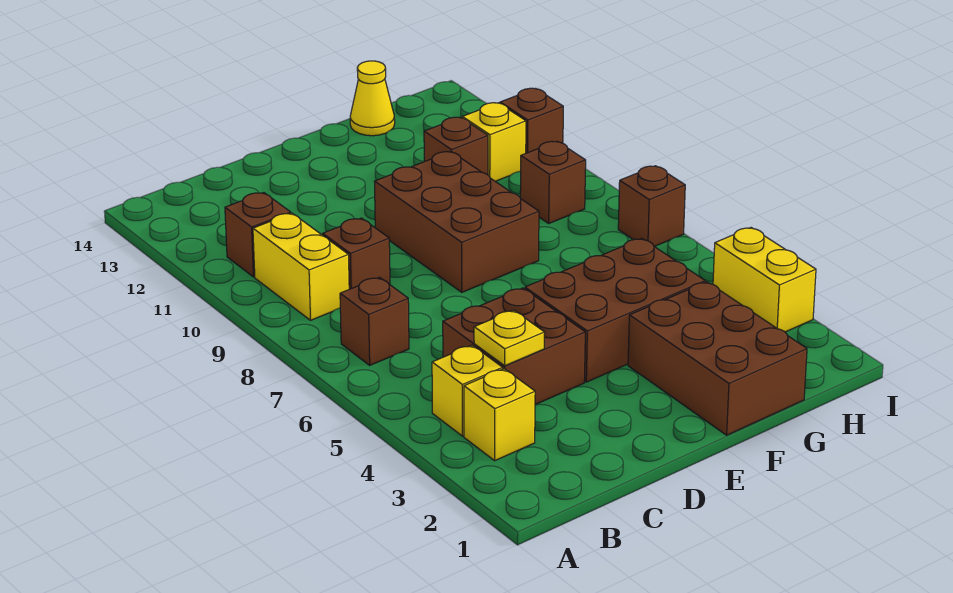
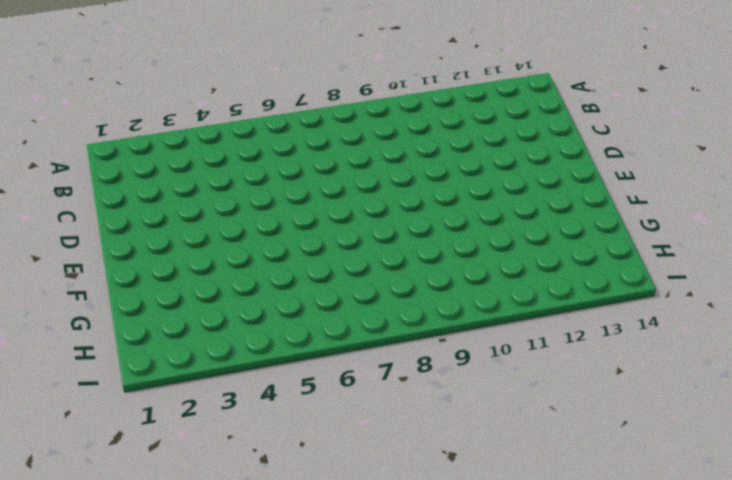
none -> yellow brick B3 level 1
none -> yellow brick B4 level 1
none -> brown brick B7 level 1

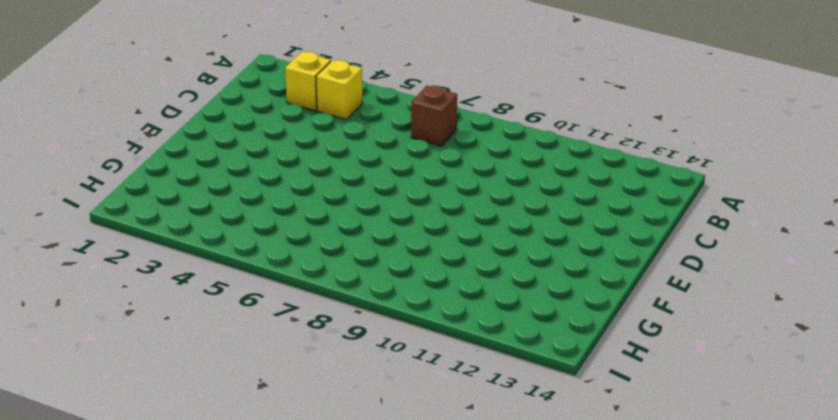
none -> yellow brick B9:B10 level 1
none -> brown brick B11 level 1
none -> brown brick C4:D5 level 1

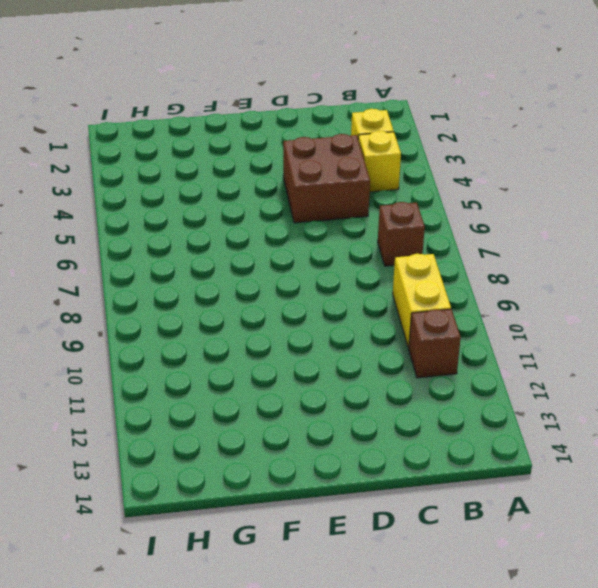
none -> brown brick C9 level 1
none -> brown brick E4:G5 level 1
none -> brown brick E8:F10 level 1

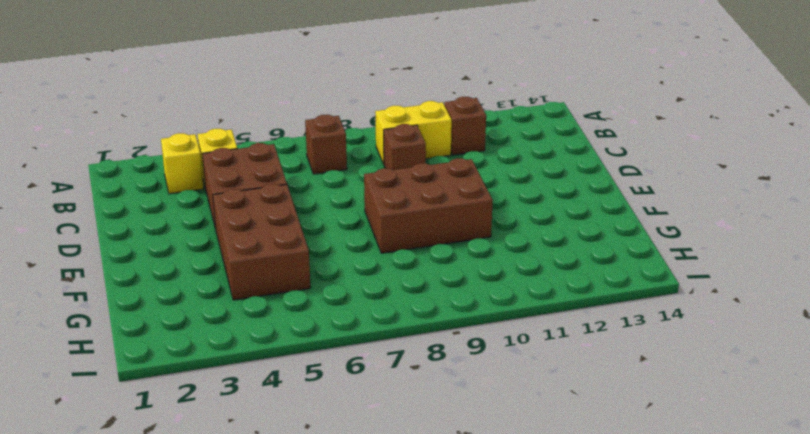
none -> brown brick F1:G3 level 1
none -> brown brick G11 level 1
none -> yellow cone G14 level 1

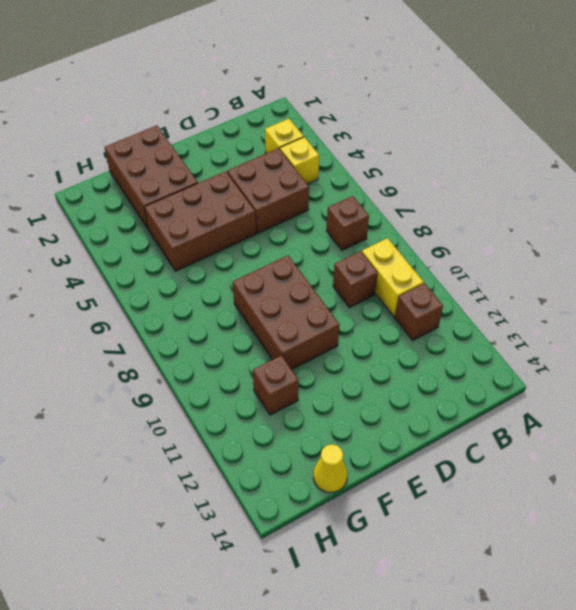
none -> brown brick H9 level 1
none -> yellow brick H11 level 1
none -> yellow brick I3:I4 level 1

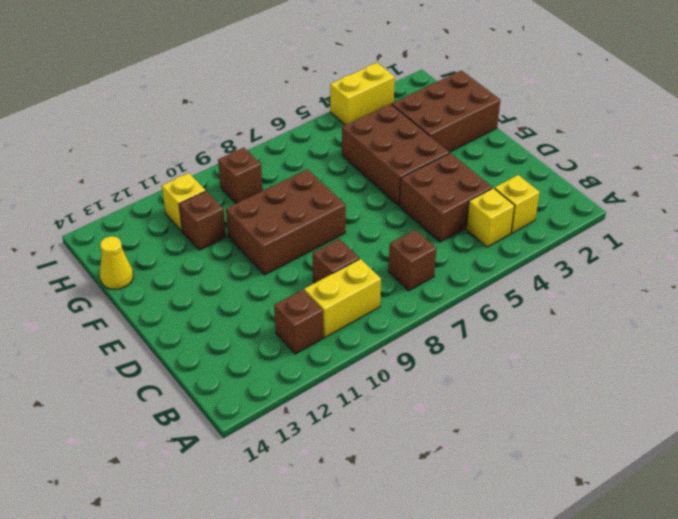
none -> brown brick I7 level 1
none -> brown brick I11 level 1
none -> yellow plate C4 level 2

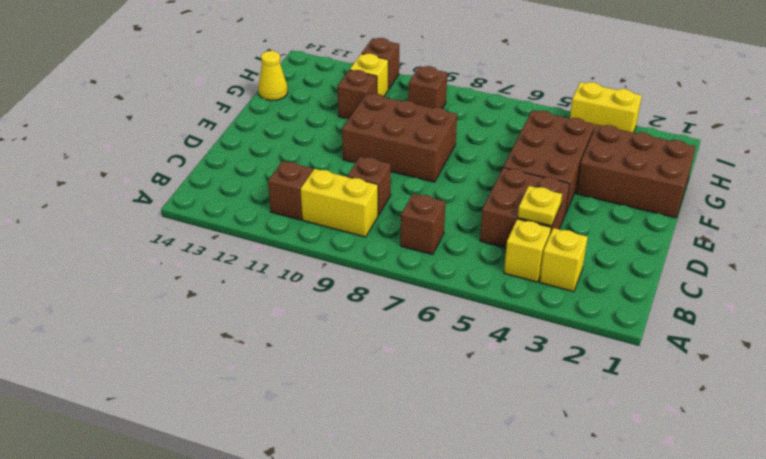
none -> brown brick I7 level 1

